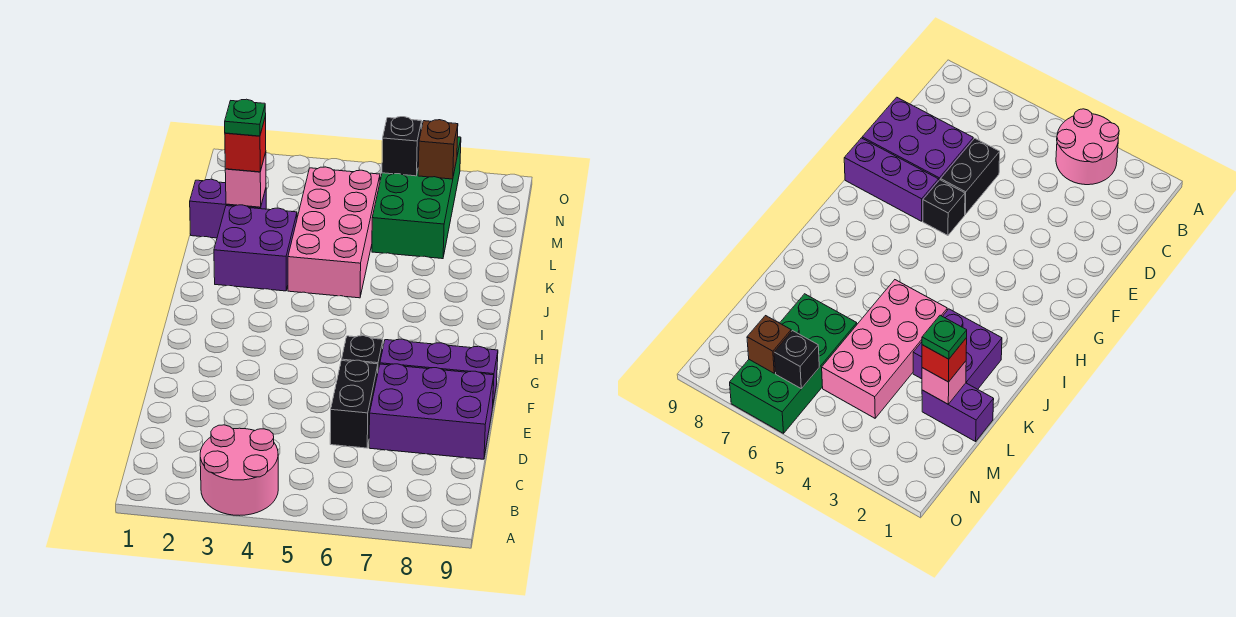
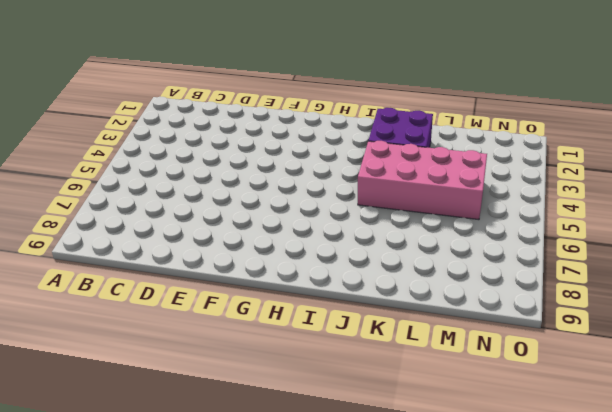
none -> pink round brick A3:B4 level 1
none -> black brick D6:E6 level 1
none -> purple brick D7:E9 level 1

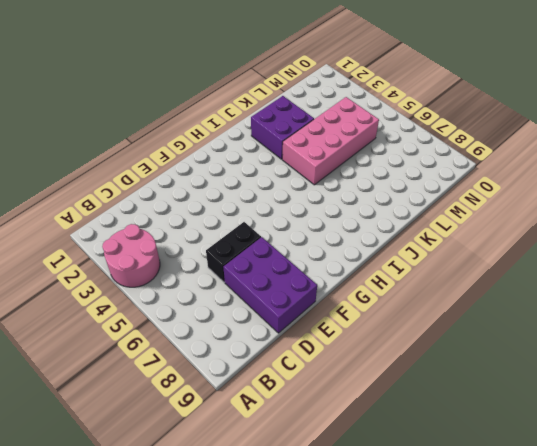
none -> black brick F6 level 1
none -> purple brick F7:F9 level 1
none -> purple brick L1:L2 level 1

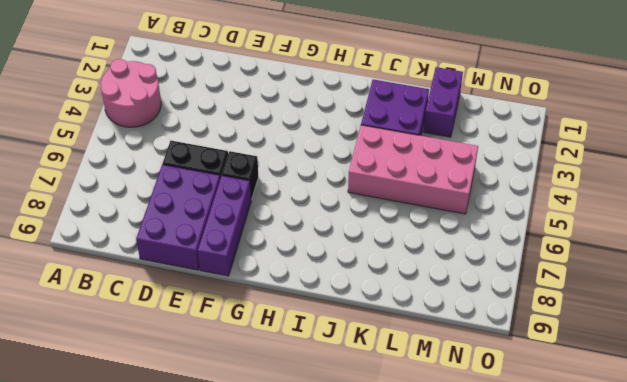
none -> green brick L6:O7 level 1
none -> pink brick L2 level 2
none -> black brick N6 level 2

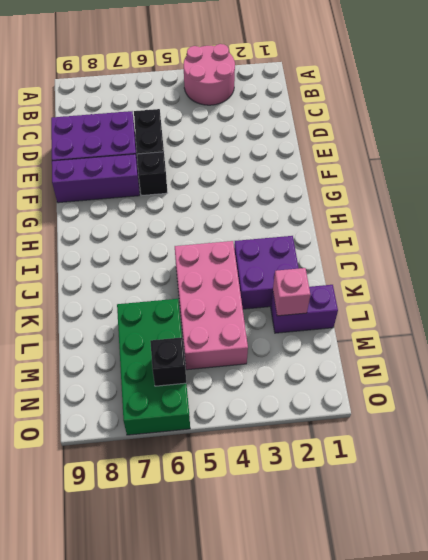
none -> brown brick N7 level 2
none -> red brick L2 level 3
none -> green plate L2 level 4

